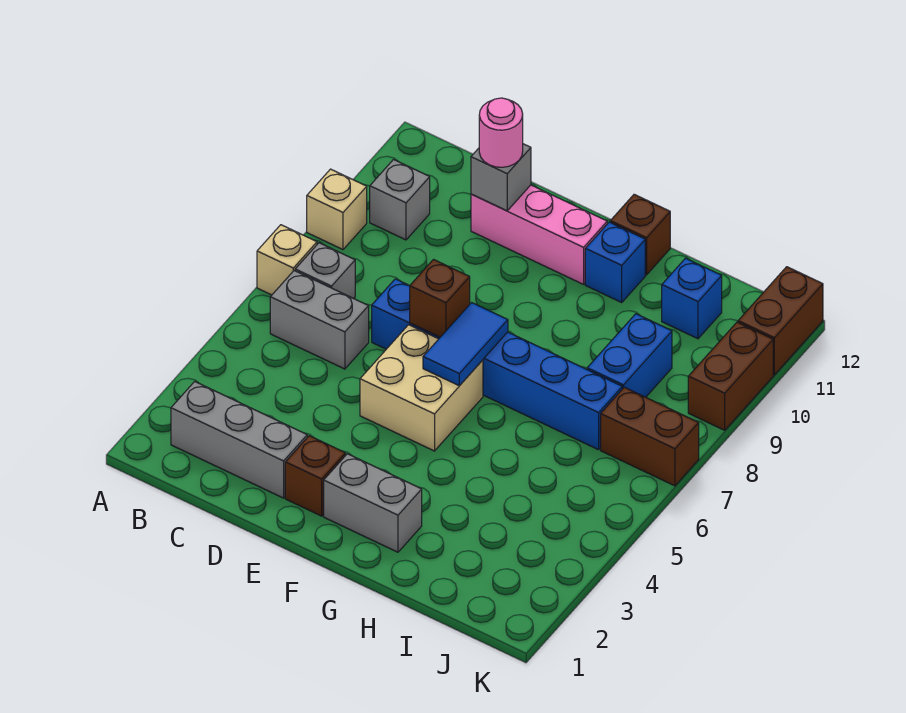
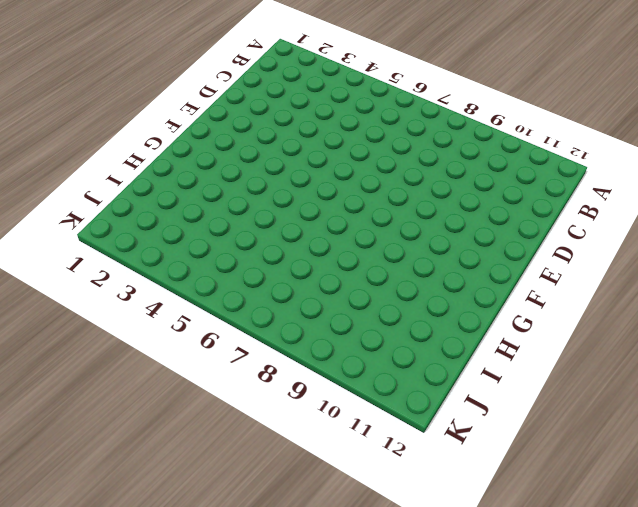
none -> tan brick A7 level 1
none -> tan brick A9 level 1
none -> grey brick B2:D2 level 1

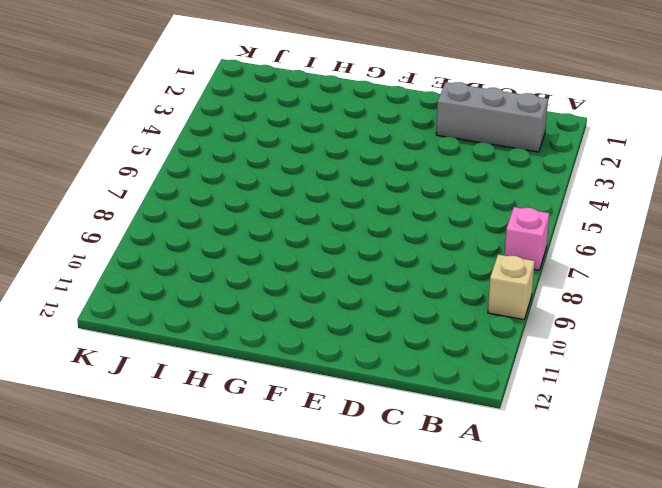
pink brick A7 level 1 -> tan brick A7 level 1
none -> grey brick B6:C6 level 1
none -> grey brick B7 level 1
none -> grey brick B10 level 1

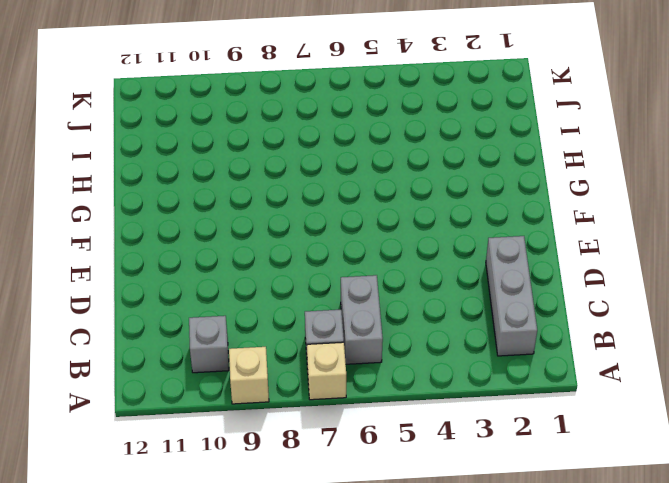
none -> blue brick D7:I7 level 1
none -> pink brick D11:F11 level 1
none -> brown brick E2 level 1

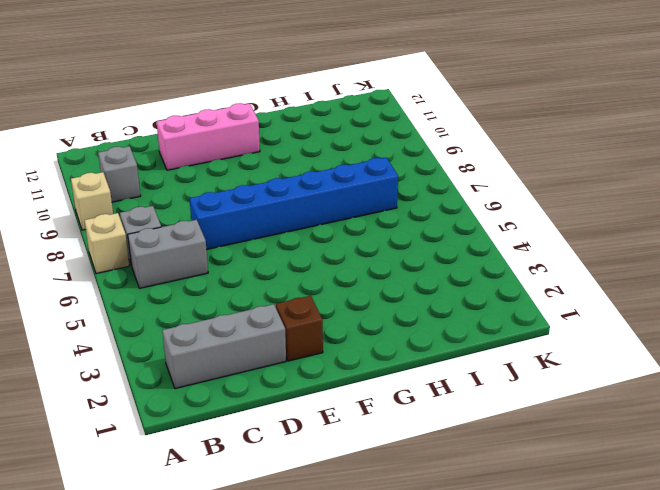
none -> tan brick E5:F6 level 1
none -> grey brick F2:G2 level 1
none -> blue brick G11 level 1

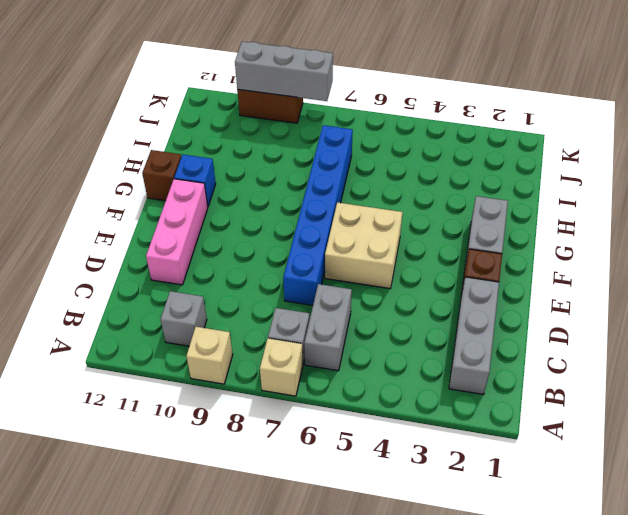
grey brick K8:K10 level 2 -> none
none -> blue brick I8:I9 level 1
none -> blue brick I11 level 1
none -> brown brick J7:K7 level 1

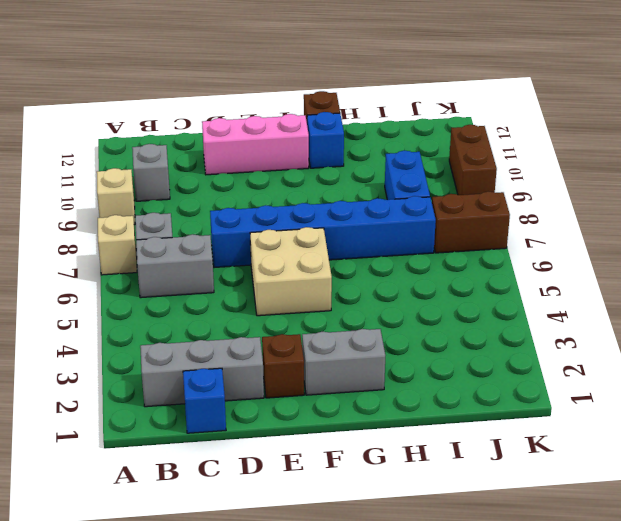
blue brick C1 level 1 -> blue brick I11 level 1
none -> brown brick K11:K12 level 1
none -> grey brick D11 level 2
none -> brown brick E7 level 2

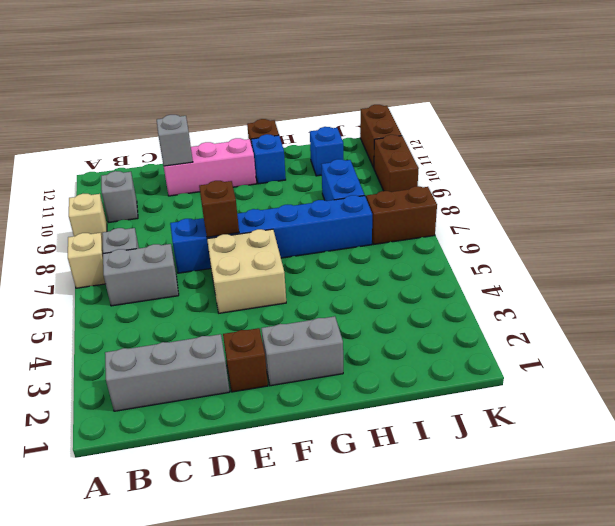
none -> blue tile F6:F7 level 2
none -> pink round brick D11 level 3

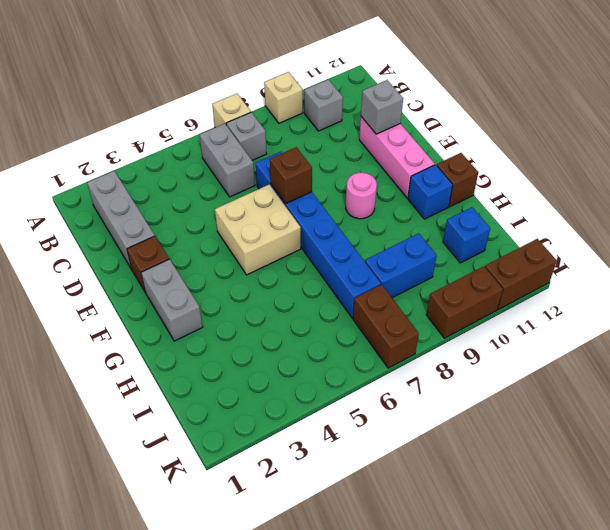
pink round brick F9 level 1 -> pink round brick D11 level 3
none -> blue tile F6:F7 level 2

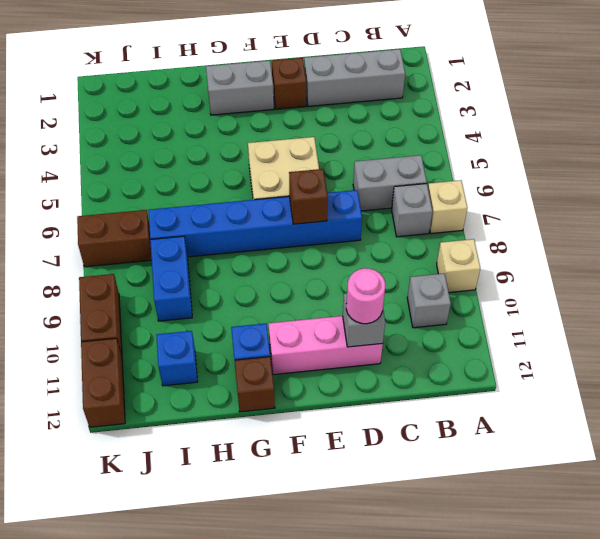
none -> blue tile F6:F7 level 2

